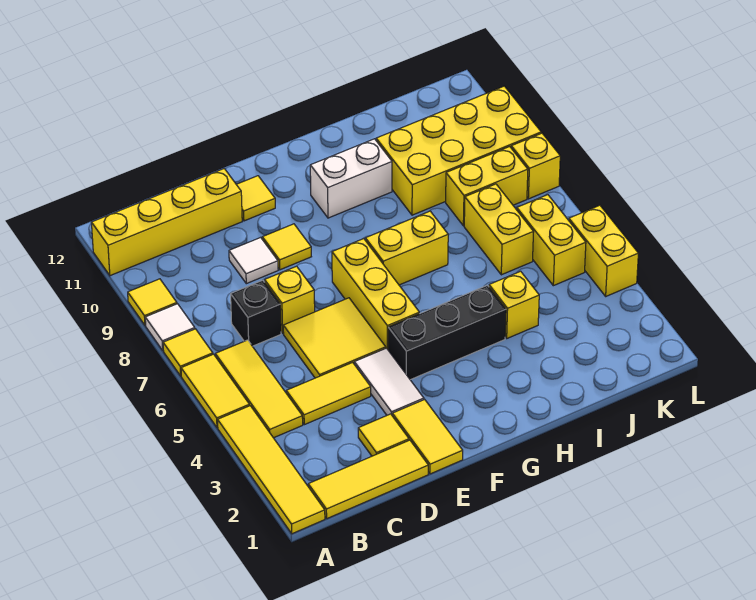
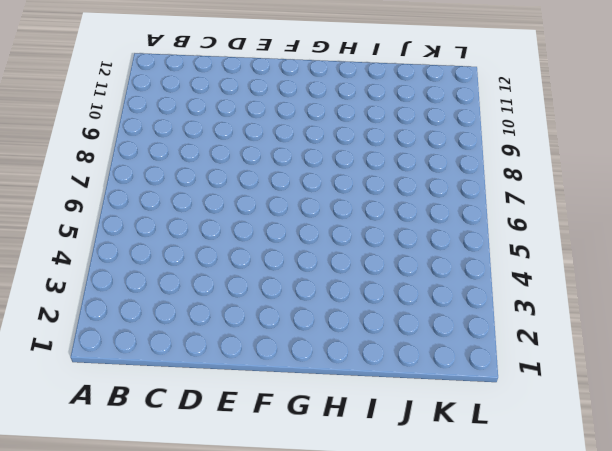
none -> yellow tile A1:A4 level 1
none -> yellow tile A5:A6 level 1
none -> yellow tile A7 level 1

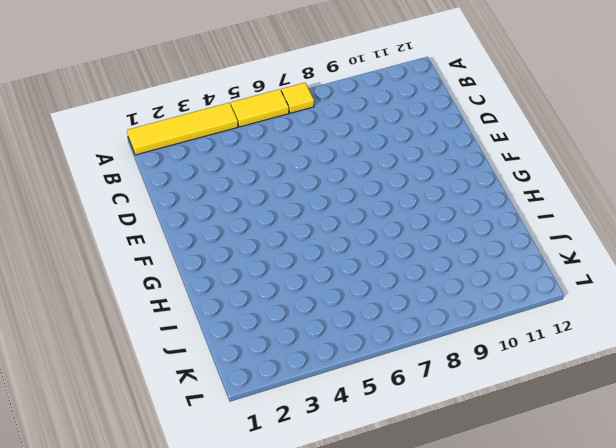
none -> white tile A8 level 1
none -> yellow tile A9 level 1
none -> yellow brick A11:D11 level 1

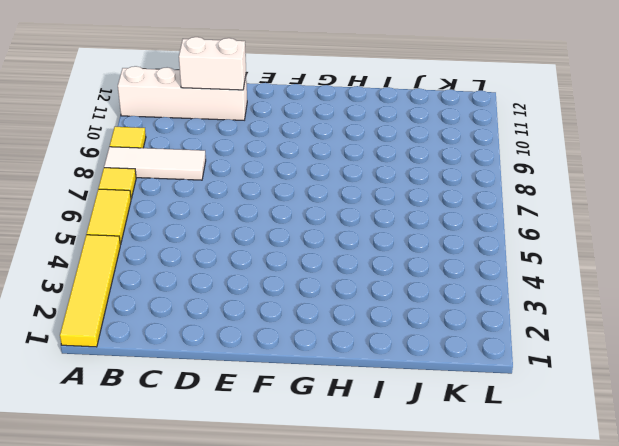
white tile A8:C8 level 1 -> white tile A8 level 1
white brick A11:D11 level 1 -> yellow brick A11:D11 level 1
white brick C11:D11 level 2 -> white brick G10:H10 level 1
none -> yellow tile B1:D1 level 1
none -> yellow tile B4:B6 level 1
none -> yellow tile C4:D4 level 1

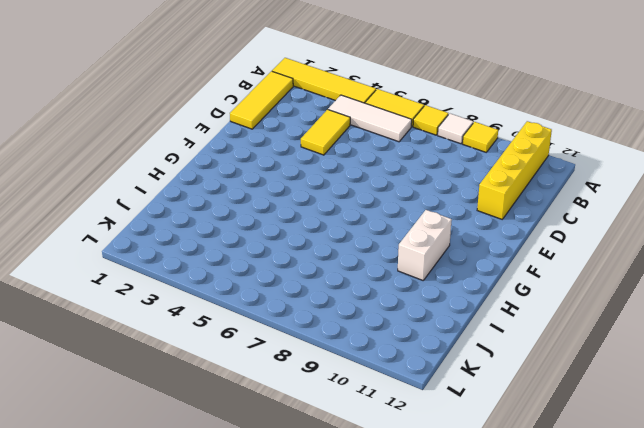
white tile B4:B6 level 1 -> yellow tile B4:B6 level 1
none -> black brick C7 level 1
none -> yellow tile D2 level 1
none -> yellow tile D5:E6 level 1

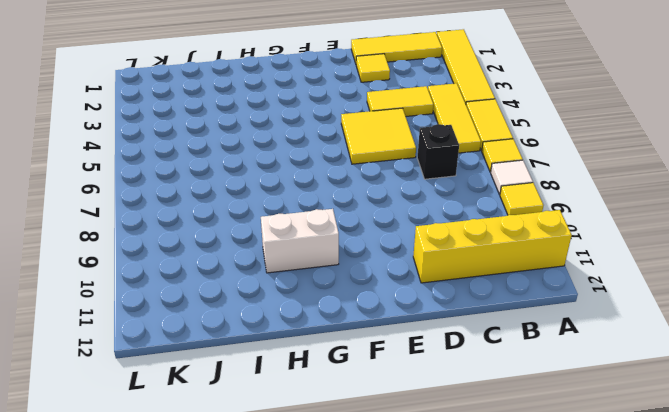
none -> yellow brick D7 level 1
none -> white tile D9 level 1
none -> yellow tile E1:E2 level 1

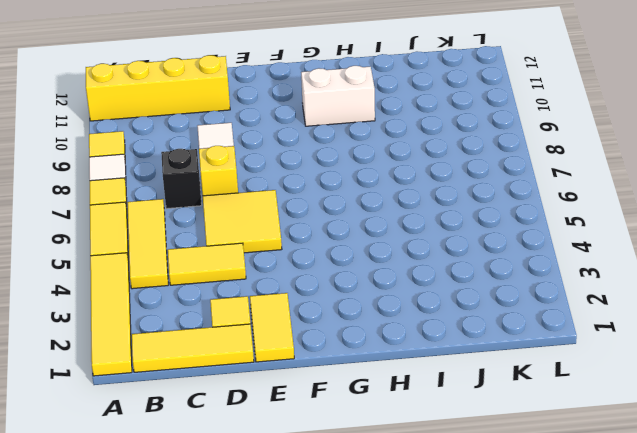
none -> white tile E3:E4 level 1
none -> yellow tile E9 level 1
none -> yellow tile E11 level 1

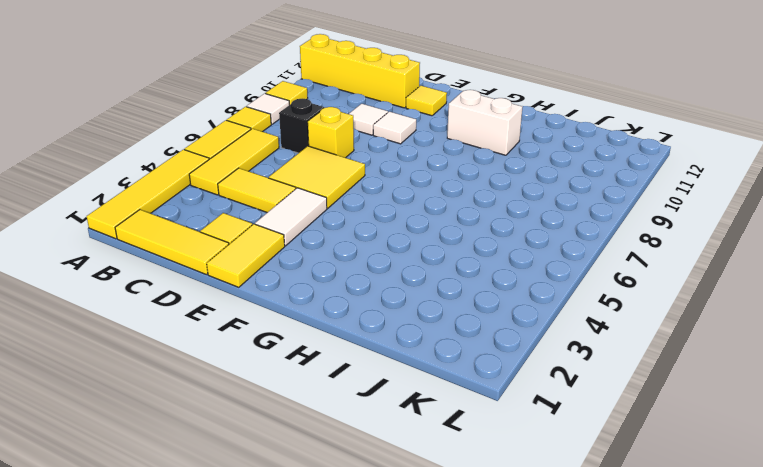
white tile E9 level 1 -> yellow tile E9 level 1
none -> black brick F4:H4 level 1
none -> yellow brick F5:F7 level 1
none -> yellow brick G7:H7 level 1

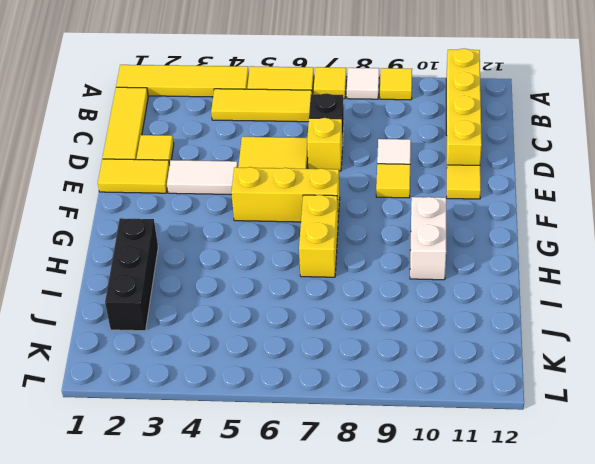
black brick H2:J2 level 1 -> black brick F4:H4 level 1
none -> yellow tile C4:D4 level 1
none -> yellow brick I4 level 1
none -> yellow brick I9:L10 level 1

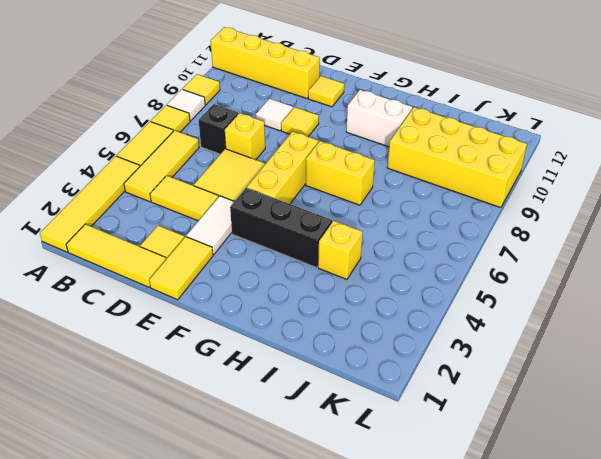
none -> yellow brick J6:J7 level 1
none -> yellow brick J8:K8 level 1
none -> yellow brick K5:K6 level 1

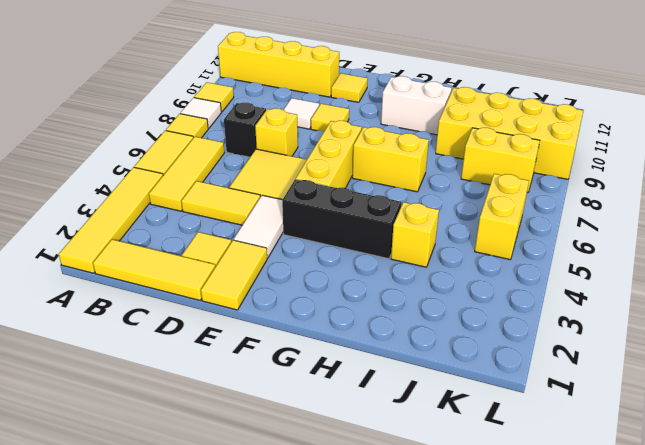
none -> yellow brick J6:J7 level 1
none -> yellow brick L4:L5 level 1
none -> yellow brick L8 level 1

